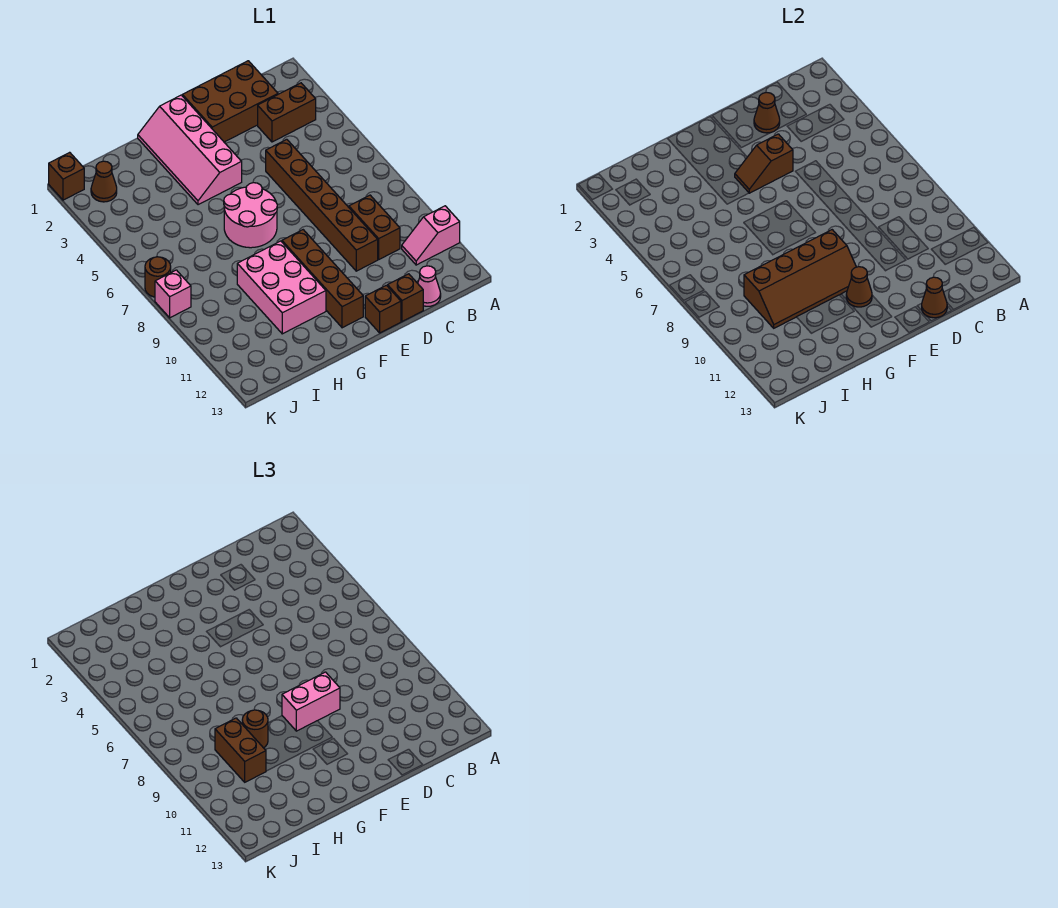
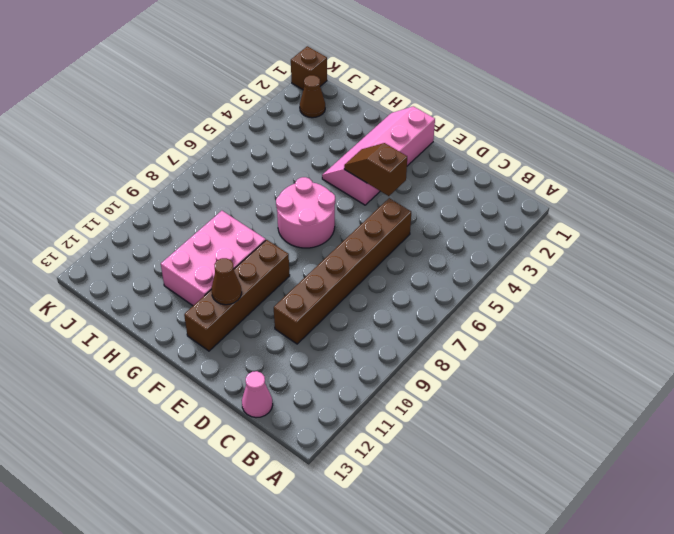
none -> pink slope A11:B11 level 1 top A
none -> brown brick B3:C3 level 1
none -> brown brick C1:E2 level 1

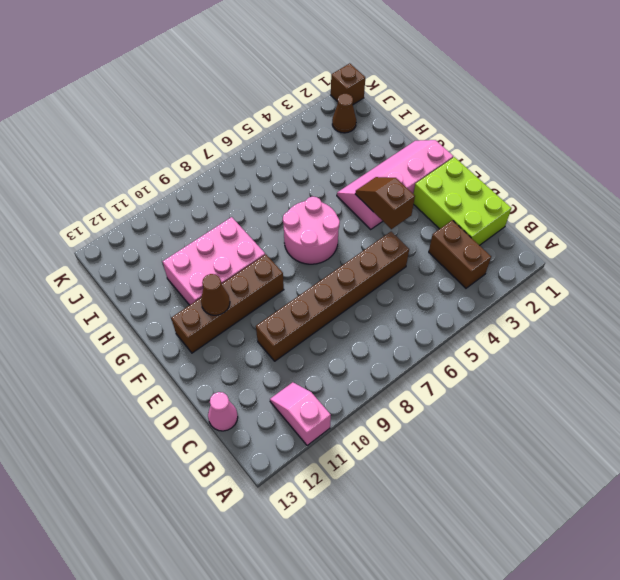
lime brick C1:E2 level 1 -> brown brick C1:E2 level 1
none -> brown brick C9:C10 level 1
none -> brown brick D13 level 1
none -> brown brick E13 level 1

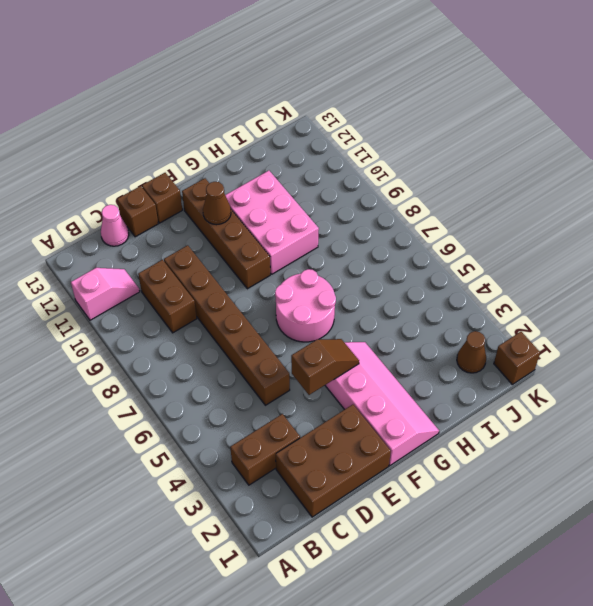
none -> brown round brick K7 level 1
none -> pink brick K8 level 1
none -> brown cone D2 level 2

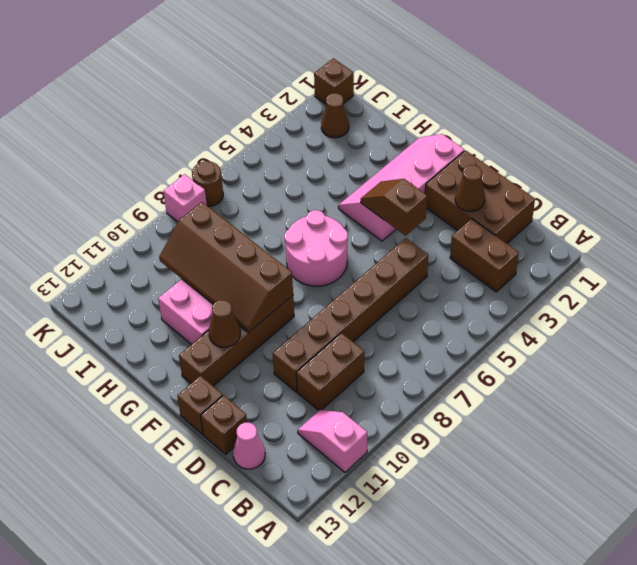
none -> brown cone D13 level 2
none -> pink brick E9:F9 level 3
none -> brown round brick H9 level 3

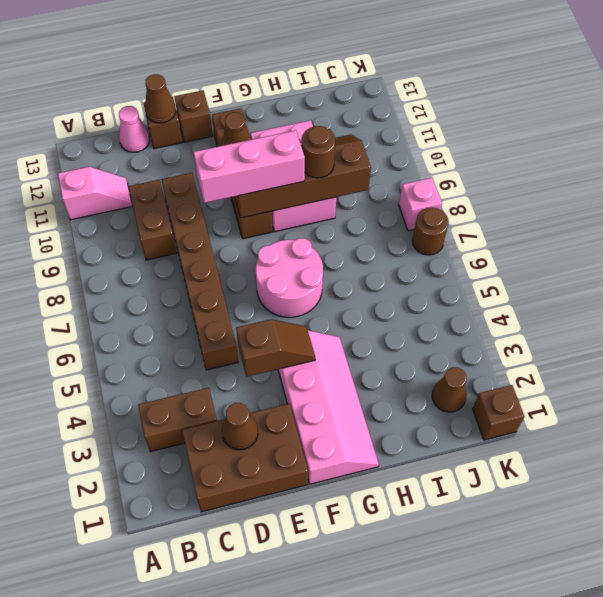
pink brick E9:G9 level 3 -> pink brick E9:F9 level 3
none -> brown brick I9:I10 level 3

